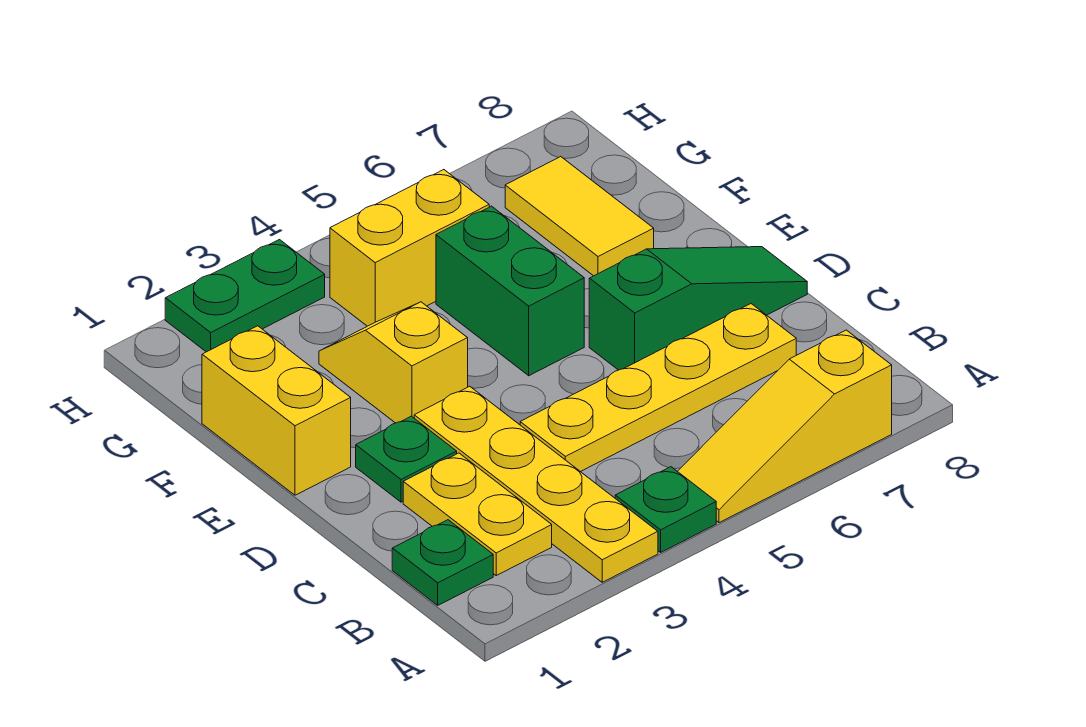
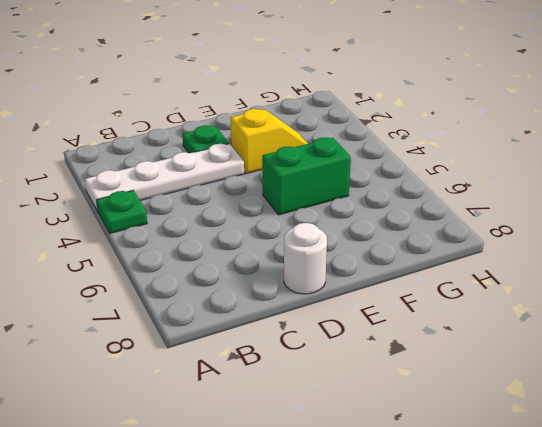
white plate A3:D3 level 1 -> yellow plate A3:D3 level 1
white round brick D8 level 1 -> green slope D6:D8 level 1 top 6
none -> yellow slope A5:A7 level 1 top 7
none -> green plate B1 level 1
none -> yellow plate B2:C2 level 1

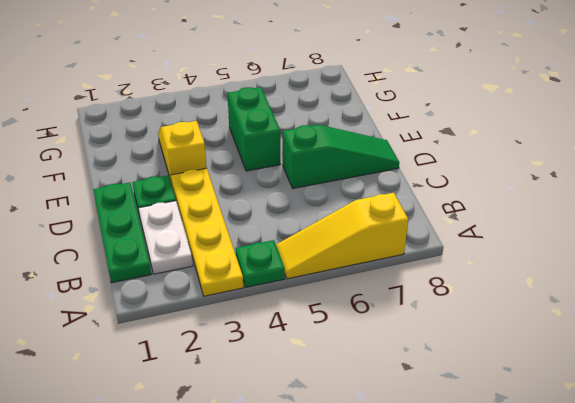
green plate B1:D1 level 1 -> green plate B1 level 1
white plate B2:C2 level 1 -> yellow plate B2:C2 level 1
none -> yellow plate C4:C7 level 1
none -> yellow brick E1:F1 level 1
none -> yellow tile F7:G7 level 1

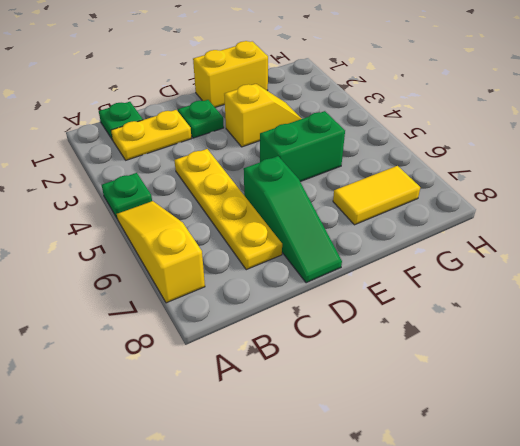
none -> yellow plate A3:D3 level 1
none -> yellow brick G4:G5 level 1
none -> green plate H2:H3 level 1

